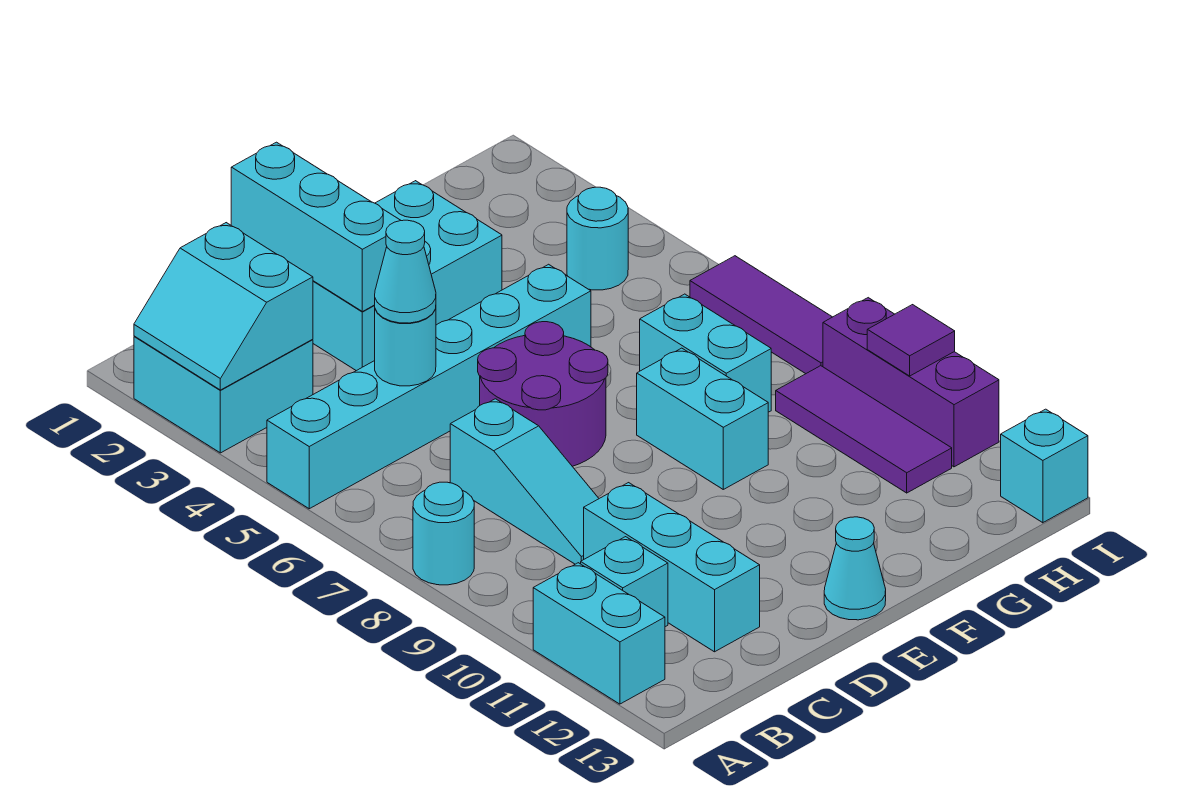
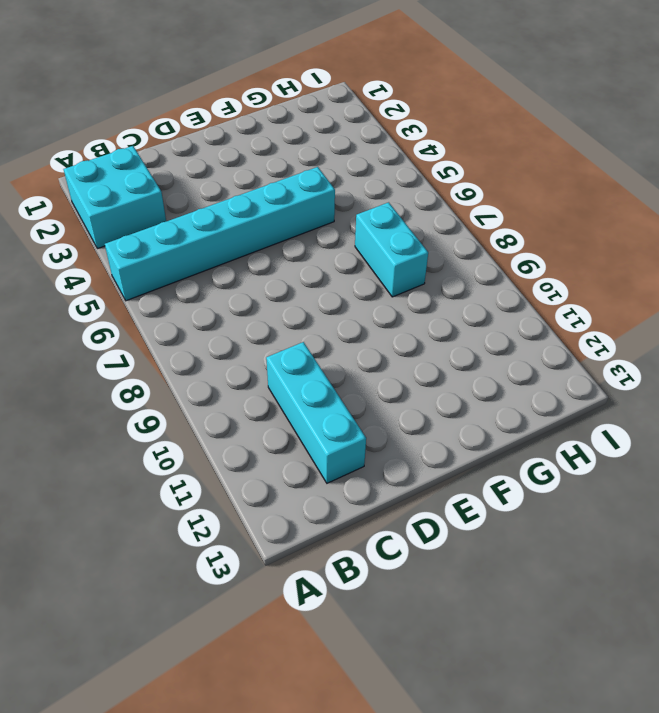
none -> cyan round brick A8 level 1
none -> cyan brick A11:A12 level 1
none -> cyan brick B11 level 1

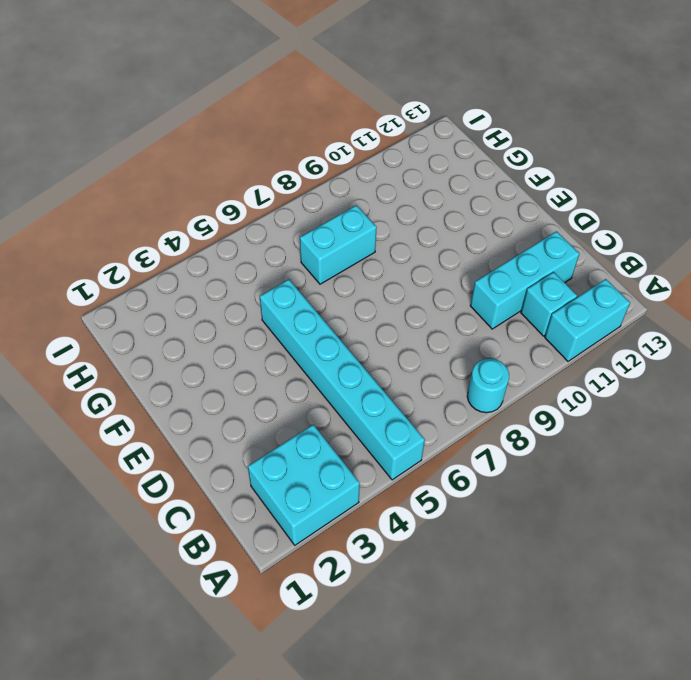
none -> cyan slope C7:C9 level 1 top 7
none -> cyan brick D2:F3 level 1
none -> purple round brick D6:E7 level 1

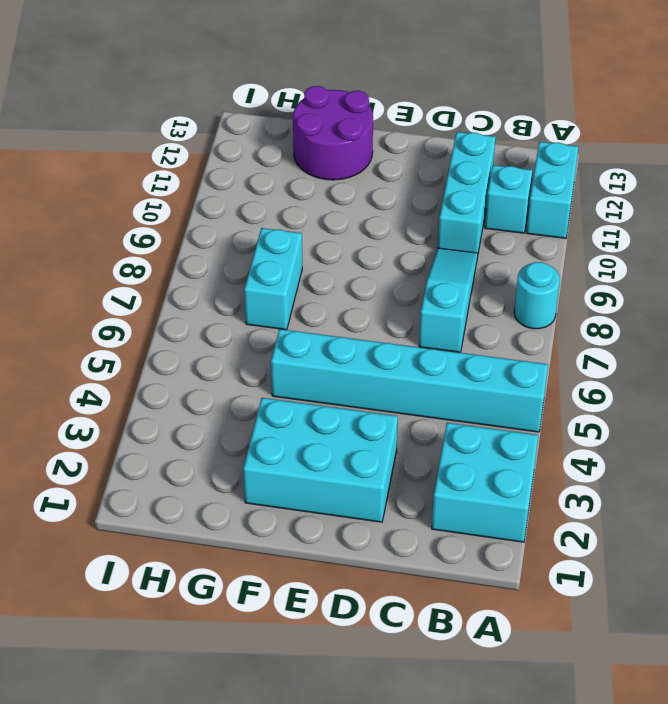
purple round brick F12:G13 level 1 -> purple round brick D6:E7 level 1
none -> cyan cone E13 level 1
none -> cyan brick F8:F9 level 1
none -> cyan round brick H4 level 1

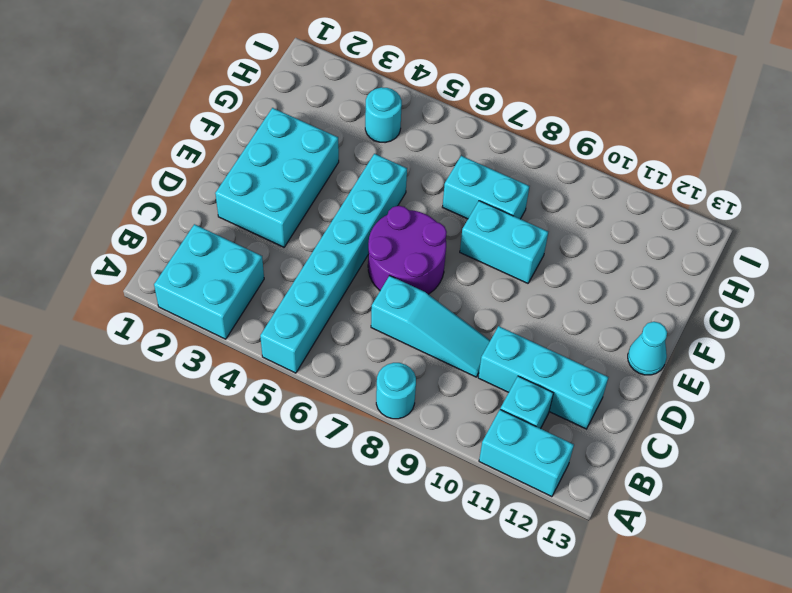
none -> purple tile H9:H11 level 1
none -> purple tile I6:I8 level 1
none -> purple brick I9:I11 level 1

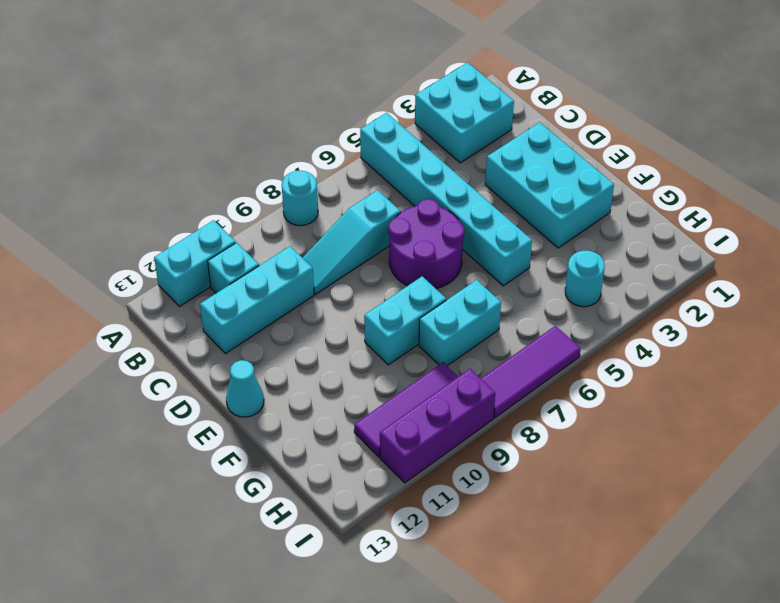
none -> cyan brick I13 level 1
none -> cyan slope A2:B3 level 2 top B
none -> cyan round brick C5 level 2

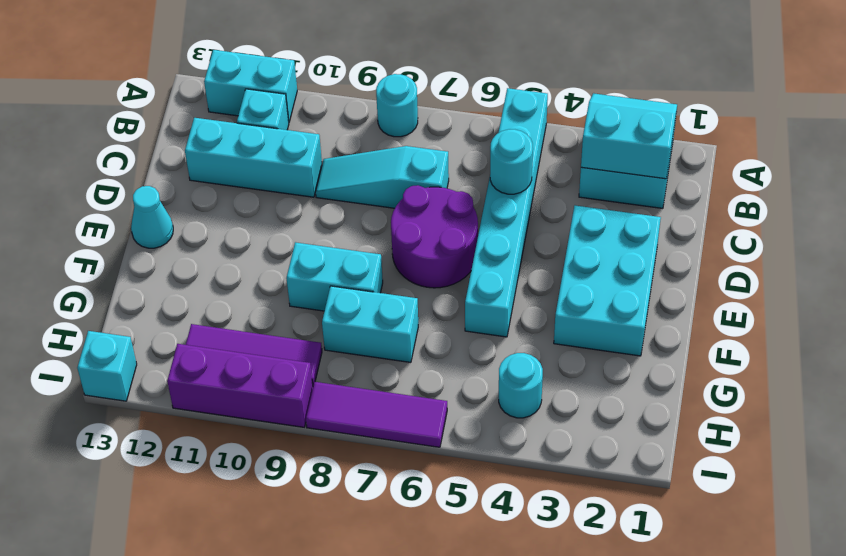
none -> cyan brick D1:D3 level 2
none -> purple tile I10 level 2
none -> cyan cone C5 level 3

